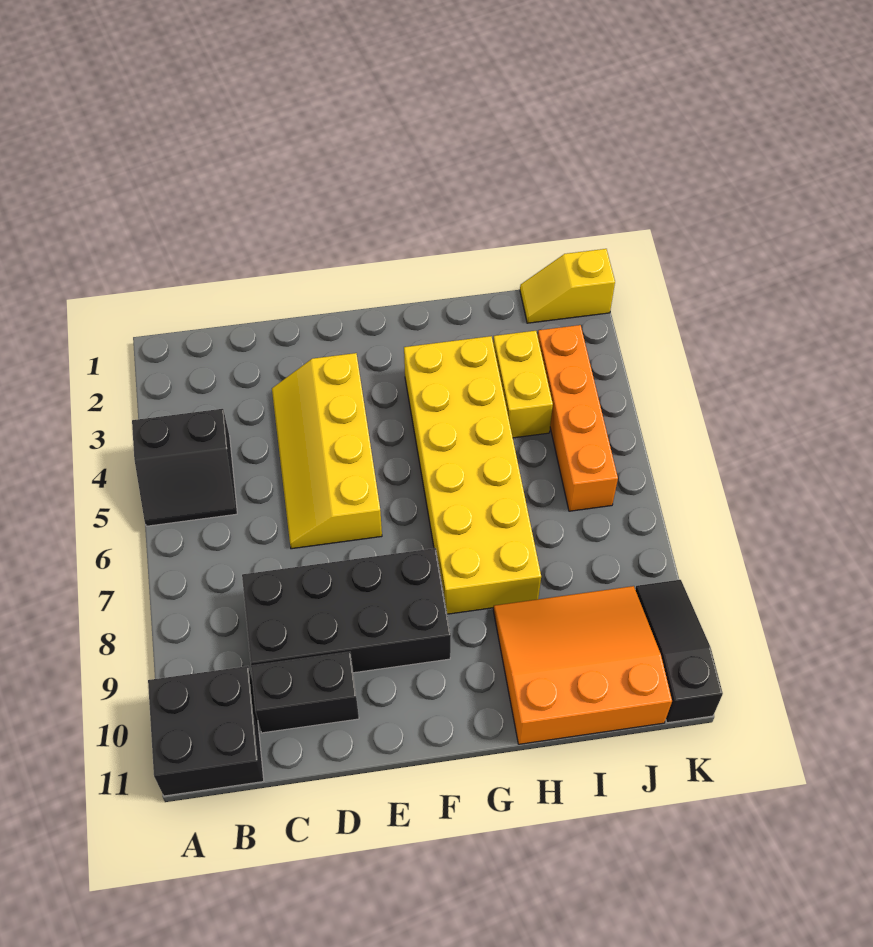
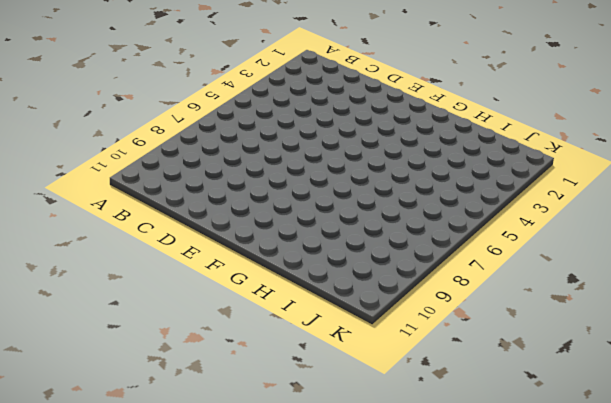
none -> black slope A4:B5 level 1 top 4
none -> black brick A10:B11 level 1

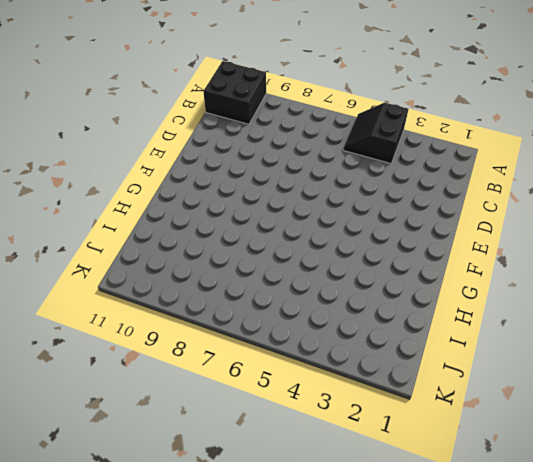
none -> black brick C8:F9 level 1
none -> black brick C10:D10 level 1

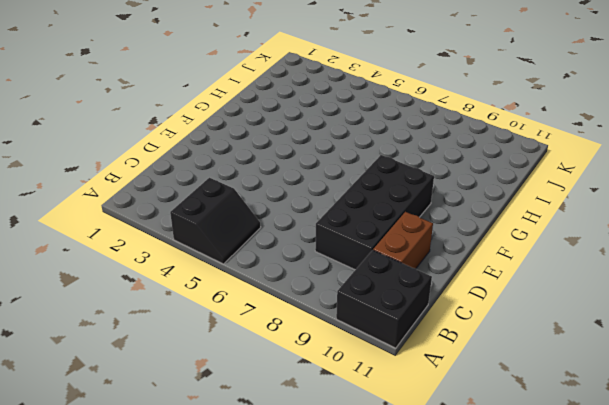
brown brick C10:D10 level 1 -> black brick C10:D10 level 1
none -> yellow slope D3:E6 level 1 top E
none -> yellow brick G3:H8 level 1

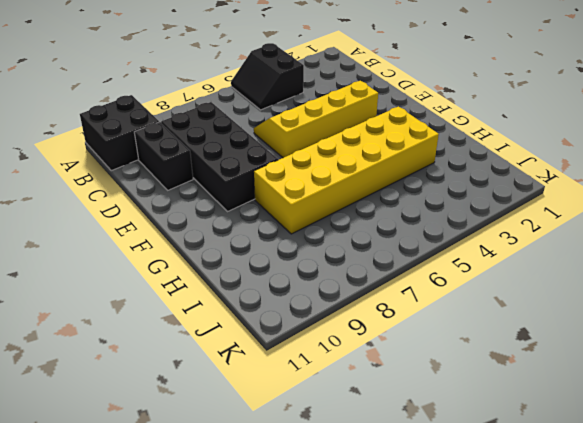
none -> orange slope H9:J11 level 1 top 11
none -> yellow brick I3:I4 level 1

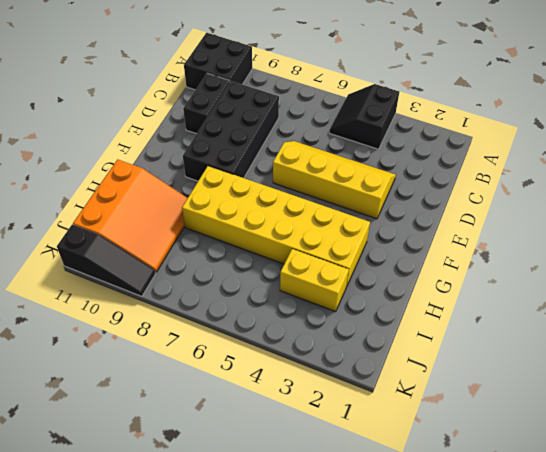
none -> yellow slope J1:K1 level 1 top K
none -> orange brick J3:J6 level 1

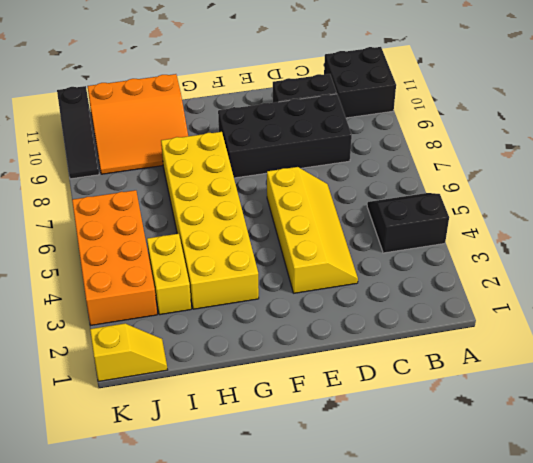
orange brick J3:K6 level 1 -> orange brick J3:J6 level 1

